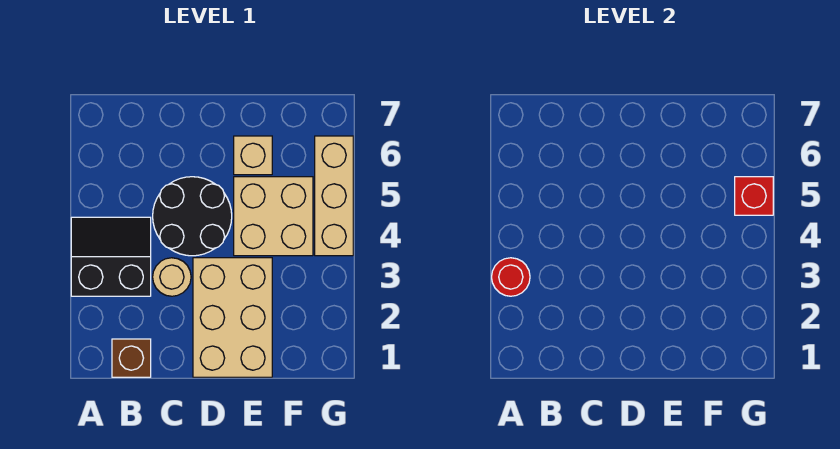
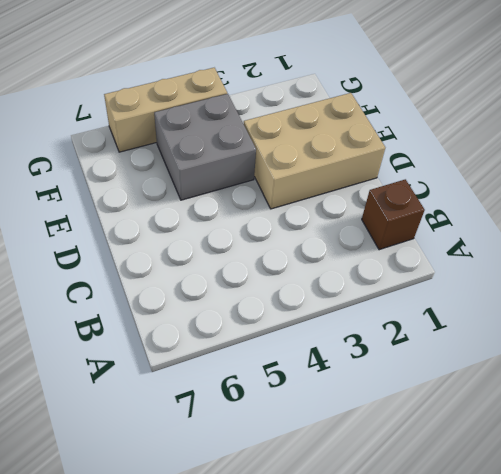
grey brick E4:F5 level 1 -> tan brick E4:F5 level 1
none -> black slope A3:B4 level 1 top 3
none -> tan round brick C3 level 1

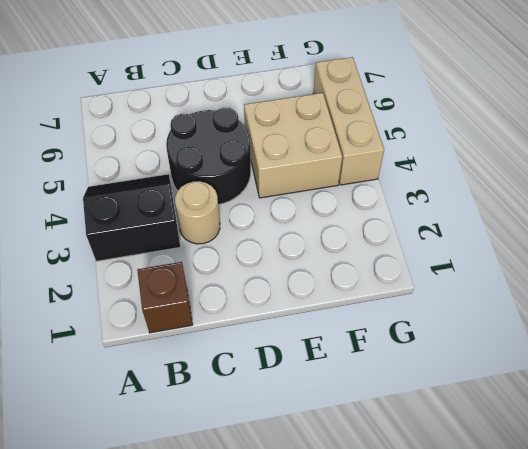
none -> tan brick D1:E3 level 1
none -> tan brick E6 level 1

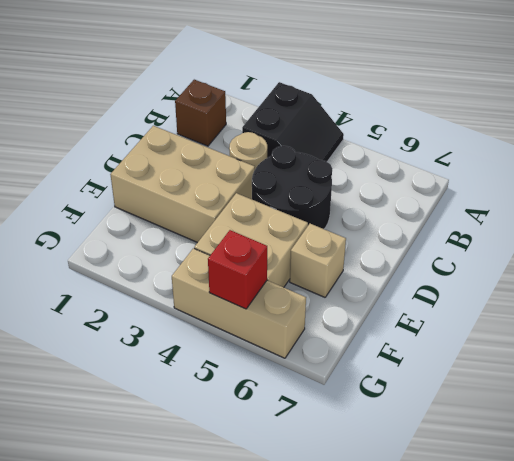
none -> red round brick A3 level 2

